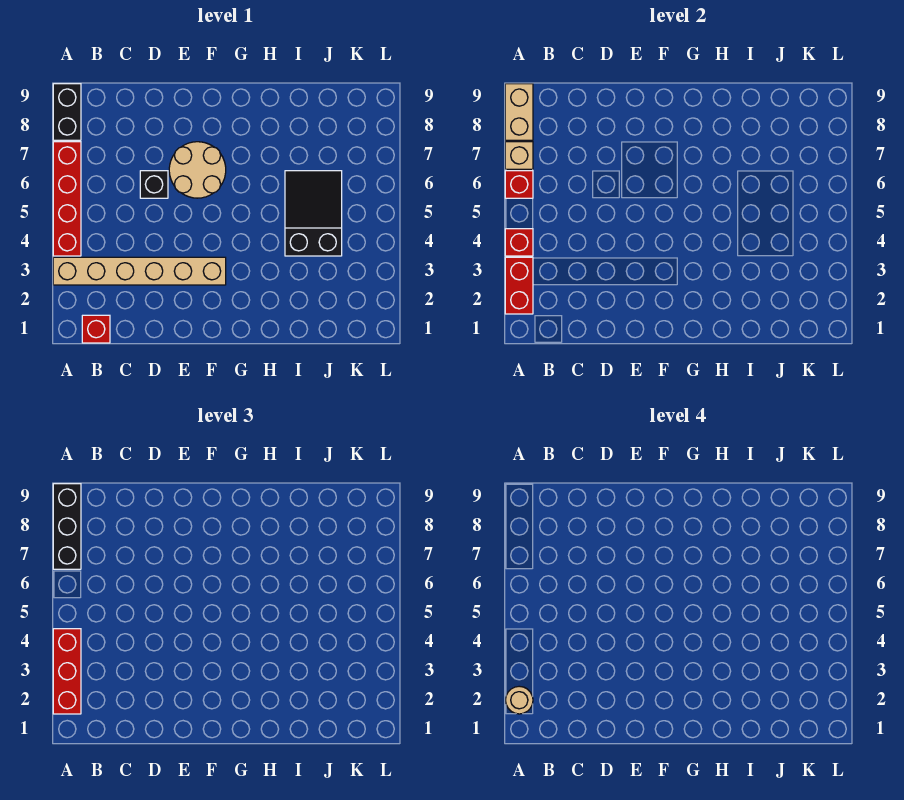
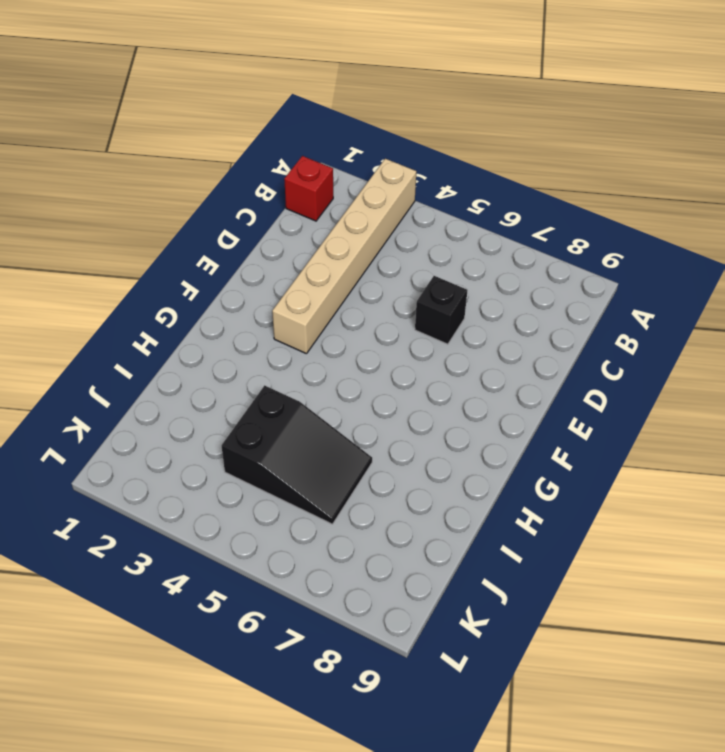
none -> red brick A4:A7 level 1
none -> black brick A8:A9 level 1
none -> tan round brick E6:F7 level 1

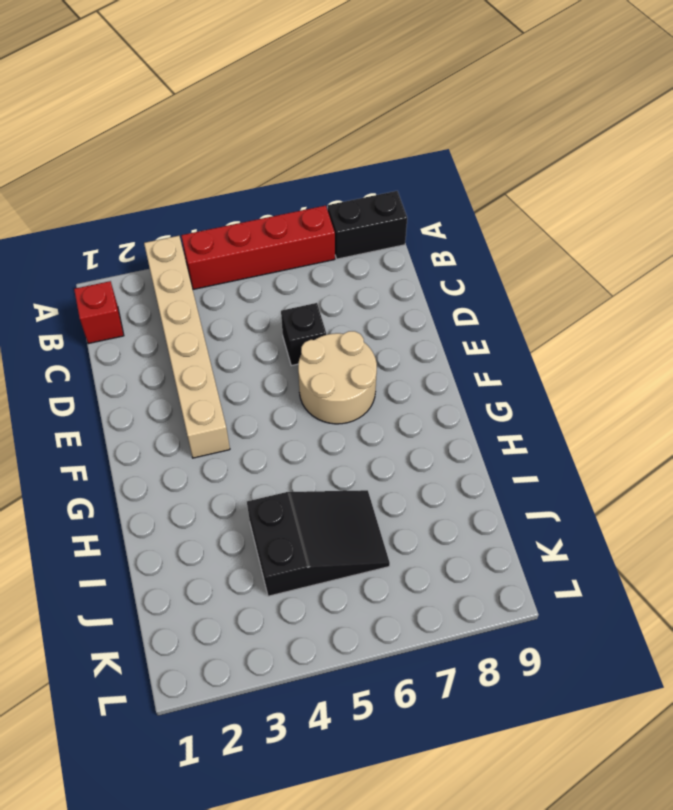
none -> red brick A2:A3 level 2
none -> red brick A4 level 2
none -> red brick A6 level 2

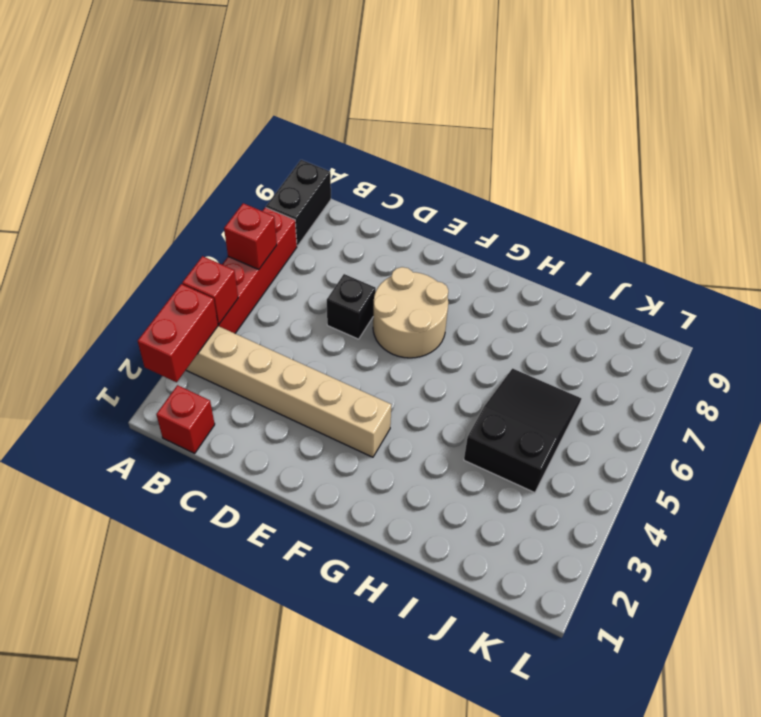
none -> tan brick A7 level 2
none -> tan brick A8:A9 level 2
none -> red brick A2:A4 level 3

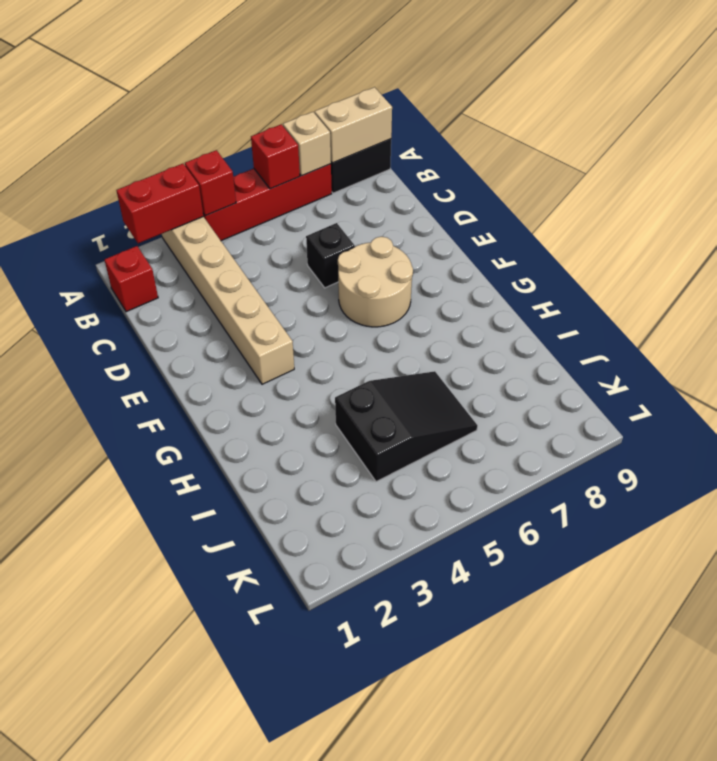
none -> red brick A2:A4 level 3
none -> black brick A7:A9 level 3
none -> tan round brick A2 level 4

